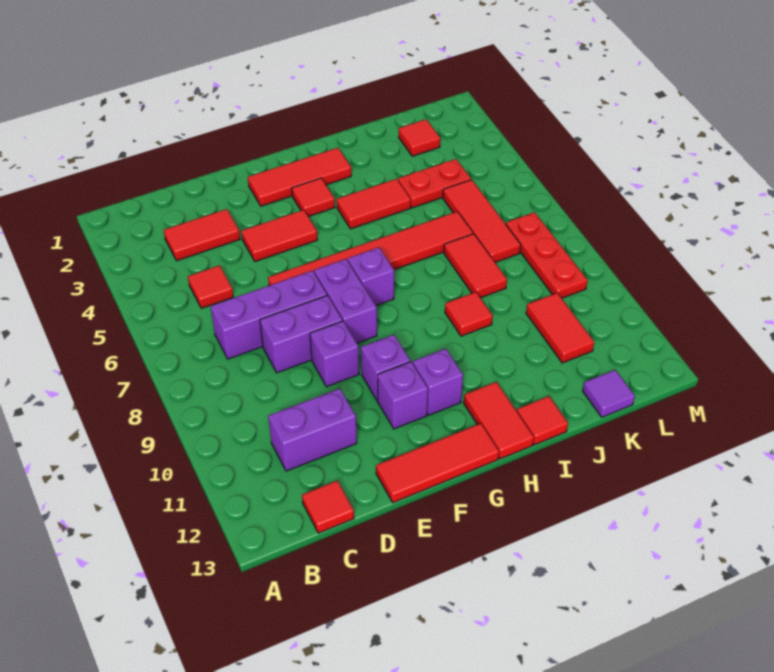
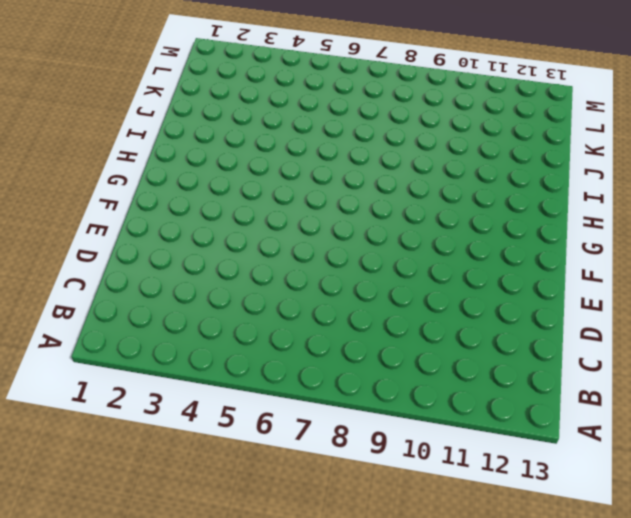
none -> red tile C3:D3 level 1
none -> red tile C5 level 1
none -> purple brick C7:E7 level 1

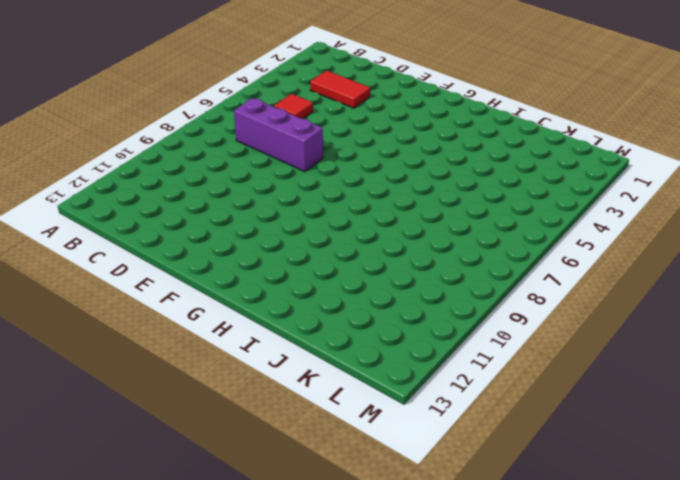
none -> purple brick C11:D11 level 1
none -> red tile C13 level 1
none -> purple brick D8:E8 level 1

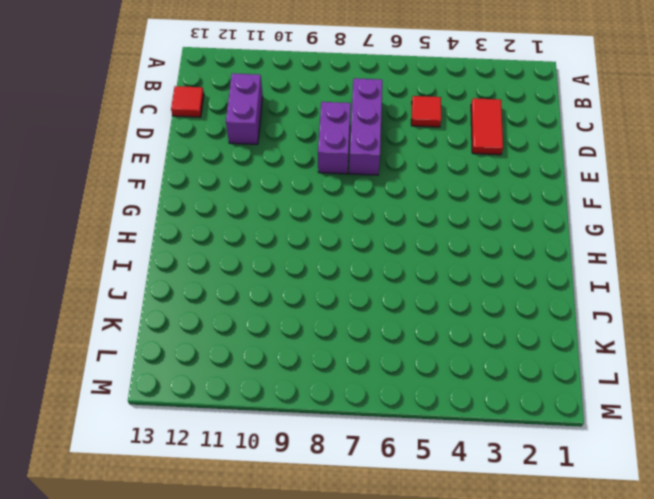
none -> red tile E4:F4 level 1
none -> red tile E6:J6 level 1
none -> purple brick E9 level 1

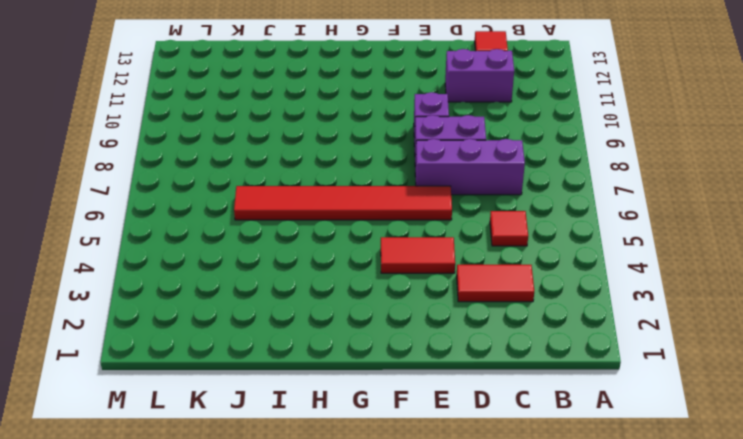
none -> red tile E13:G13 level 1
none -> red tile F2:H2 level 1
none -> purple brick F7:F8 level 1

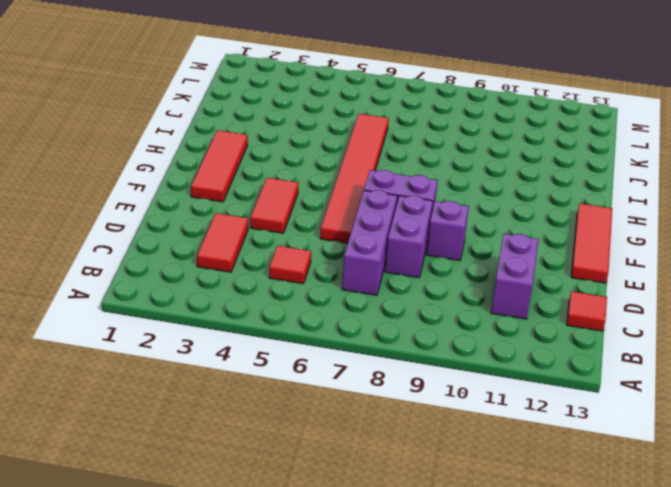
none -> purple brick F10 level 1
none -> purple brick F11 level 1
none -> red tile G3 level 1

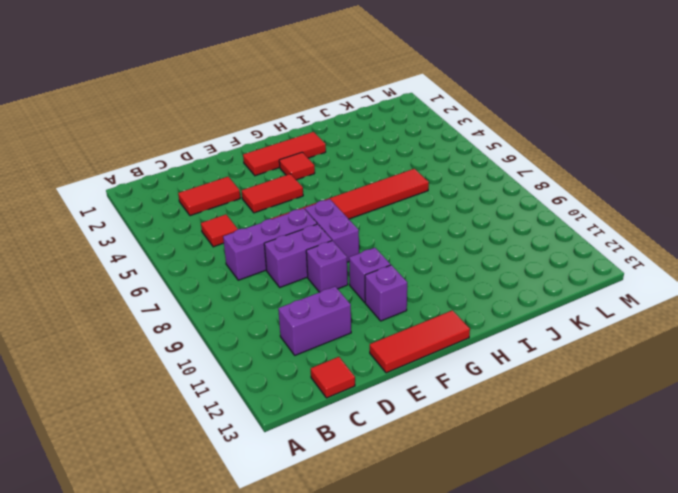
none -> purple brick G7 level 1
none -> purple brick G11 level 1
none -> red tile H4:I4 level 1

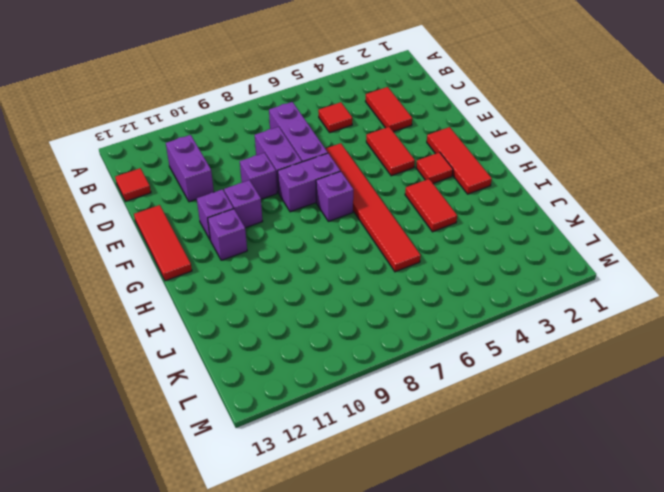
none -> red tile H12:H13 level 1
none -> red tile I9 level 1
none -> red tile I13 level 1

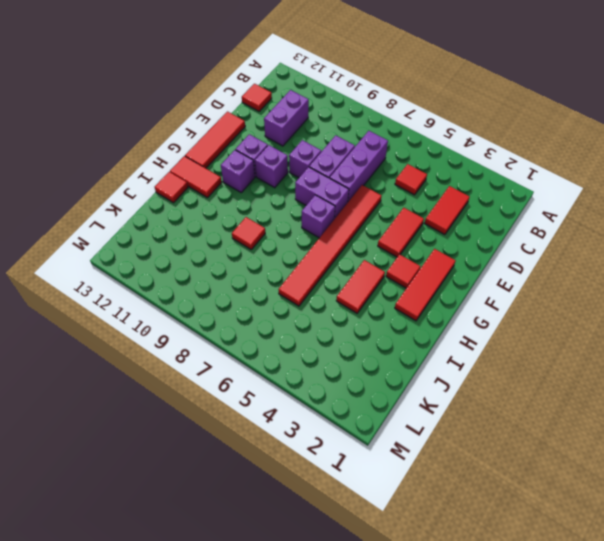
none -> red plate J4:K4 level 1
none -> red tile J7:J8 level 1
none -> red tile K2 level 1

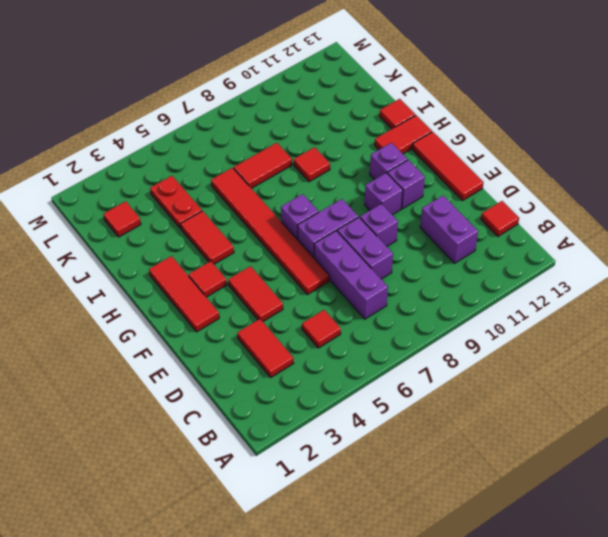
none -> red tile K5:K7 level 1
none -> red tile K10:K11 level 1
none -> purple tile K13 level 1

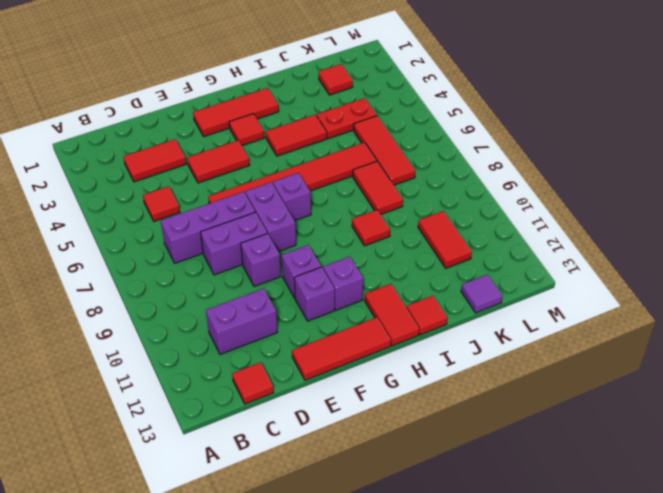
none -> red plate L7:L9 level 1

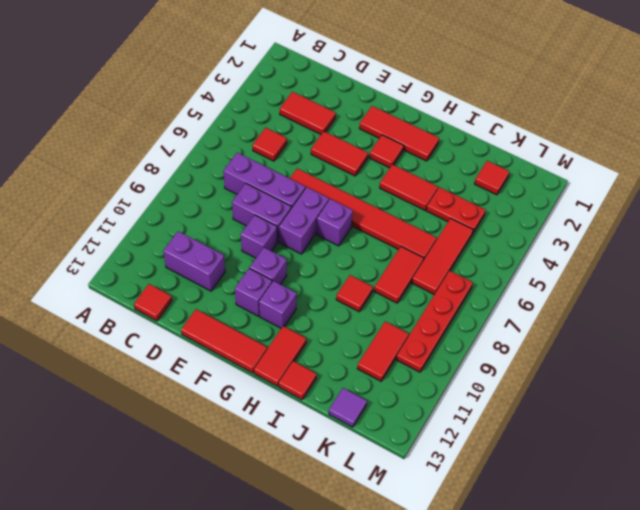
red plate L7:L10 level 1 -> red plate L7:L9 level 1

